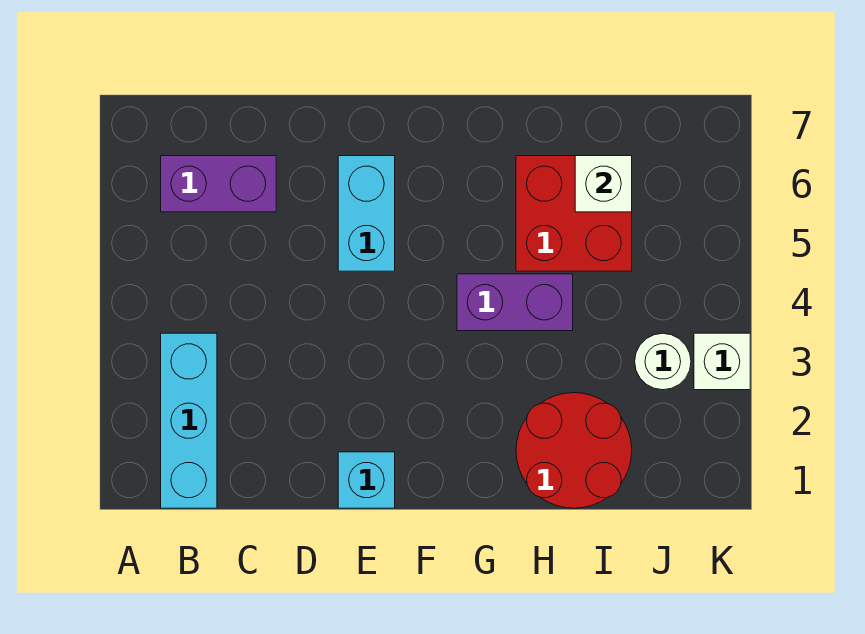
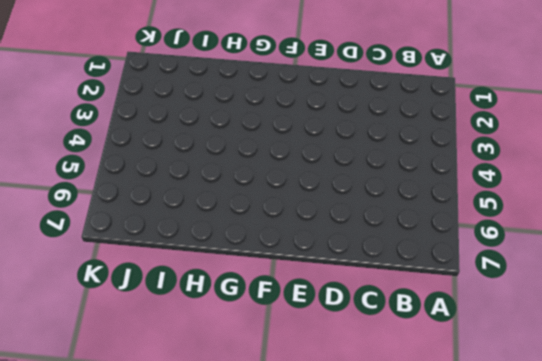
none -> cyan brick B1:B3 level 1
none -> purple brick B6:C6 level 1

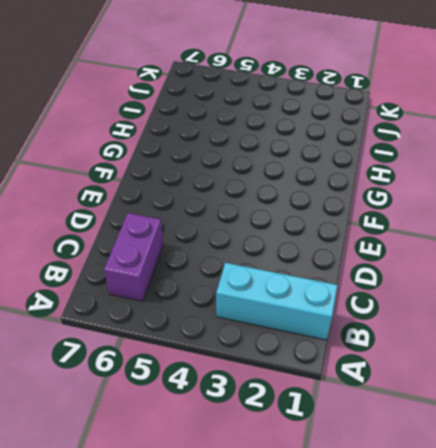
none -> cyan brick E1 level 1
none -> cyan brick E5:E6 level 1

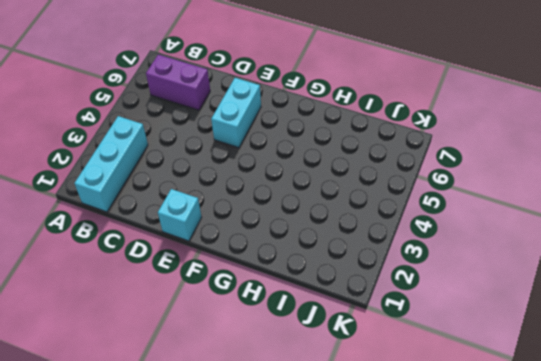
none -> purple brick G4:H4 level 1
none -> red round brick H1:I2 level 1

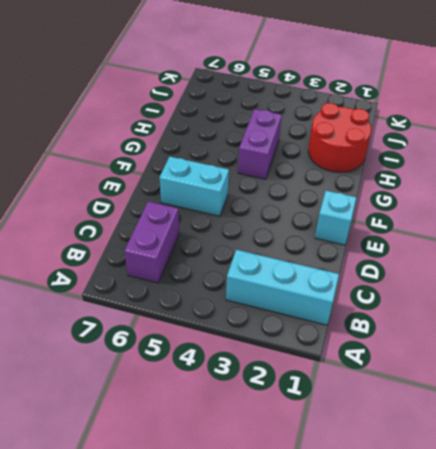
none -> red brick H5:I6 level 1
none -> white round brick J3 level 1

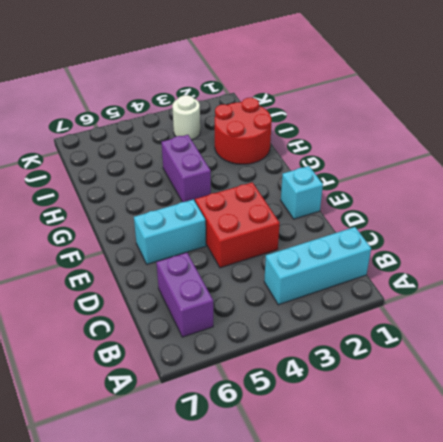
red brick D3:E4 level 1 -> red brick H5:I6 level 1
none -> white brick K3 level 1
none -> white brick I6 level 2

